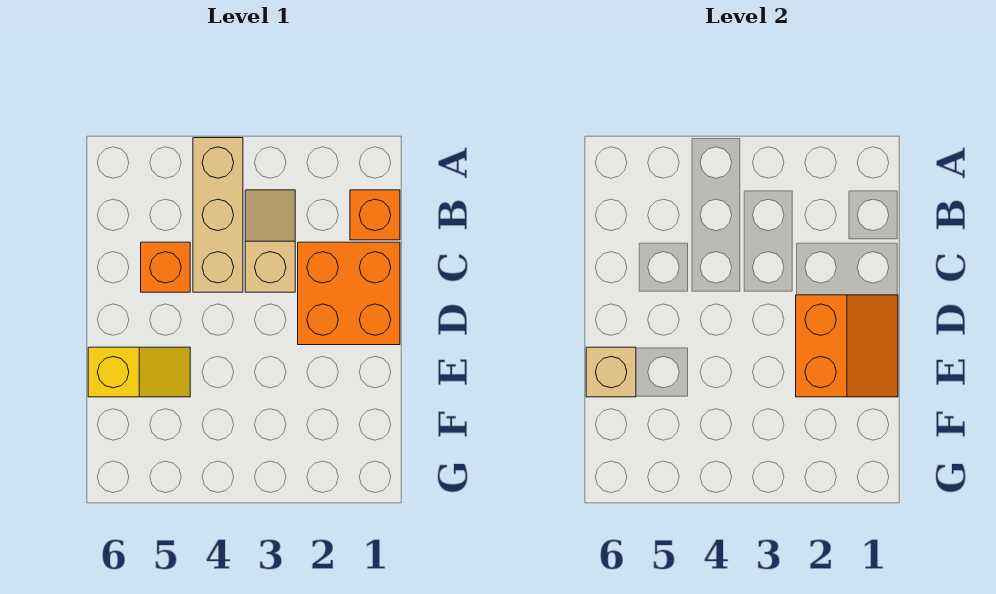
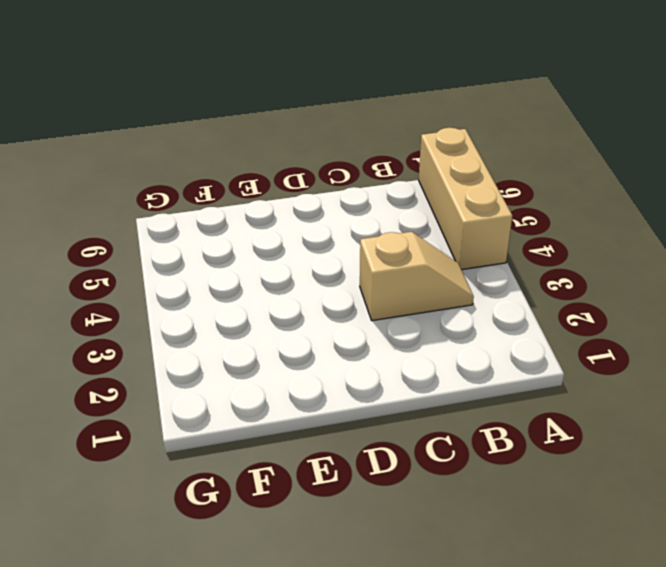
tan brick A4:A6 level 1 -> tan brick A4:C4 level 1
none -> orange brick B1 level 1
none -> orange brick C1:D2 level 1

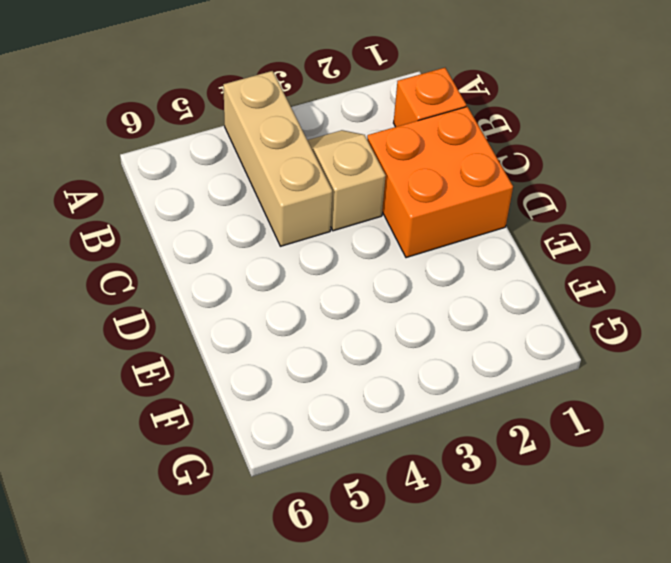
none -> orange brick C5 level 1
none -> yellow slope E5:E6 level 1 top 6

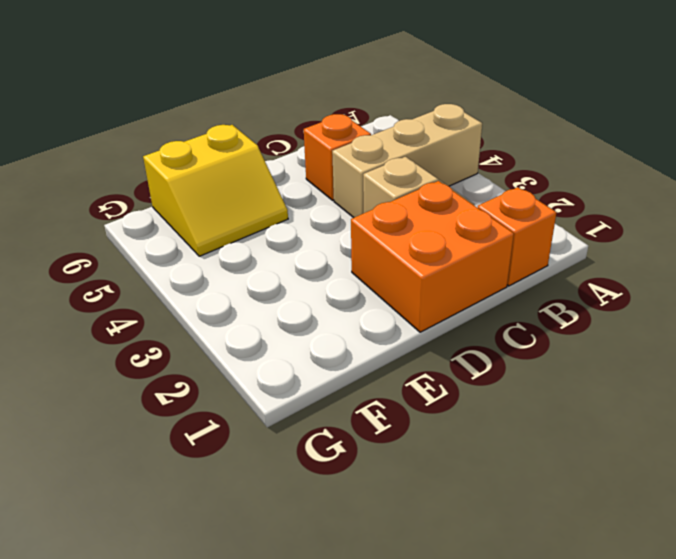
yellow slope E5:F6 level 1 top 6 -> yellow slope E5:E6 level 1 top 6
none -> orange slope D1:E2 level 2 top 2
none -> tan brick E6 level 2

